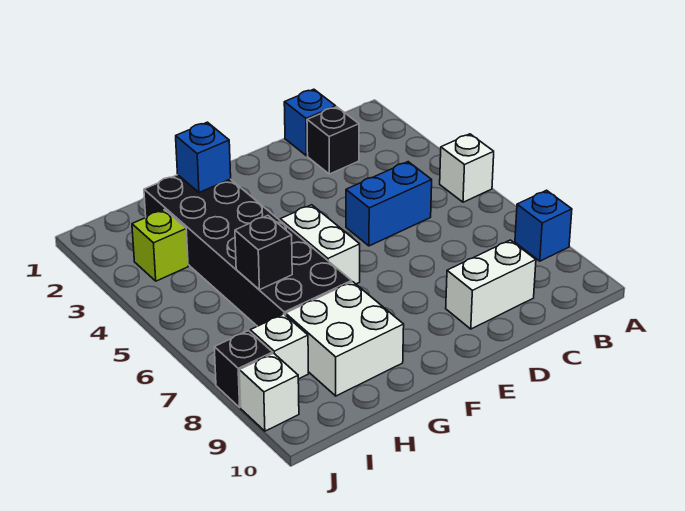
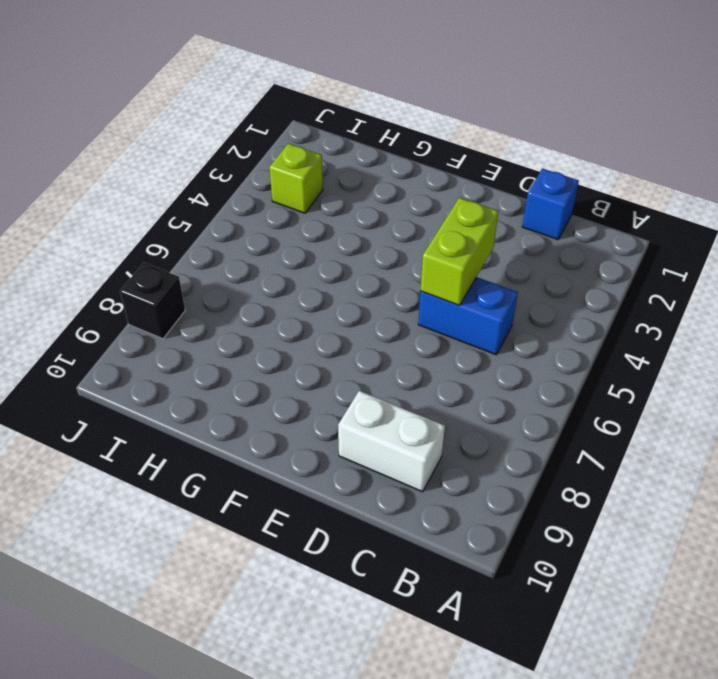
lime brick D4:D5 level 2 -> none
none -> white brick A5 level 1
none -> blue brick A8 level 1
none -> black brick C2 level 1

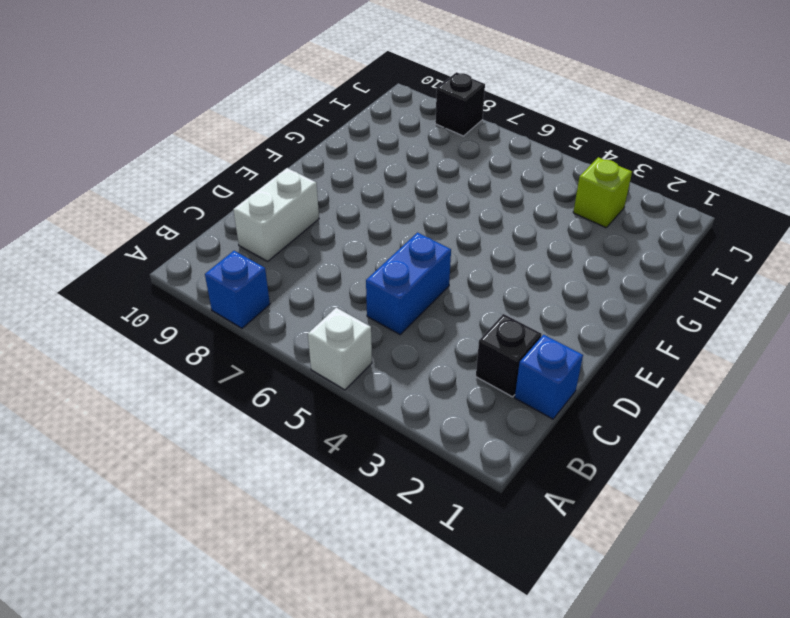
none -> white brick F5:F6 level 1
none -> black brick G2:H7 level 1
none -> white brick G8:H9 level 1

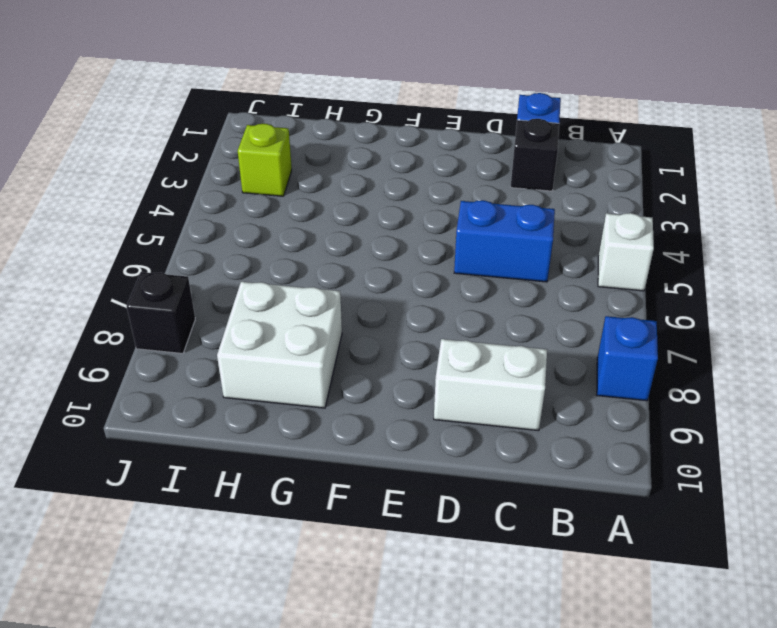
none -> white brick F5:F6 level 1
none -> black brick G2:H7 level 1
none -> white brick I8 level 1

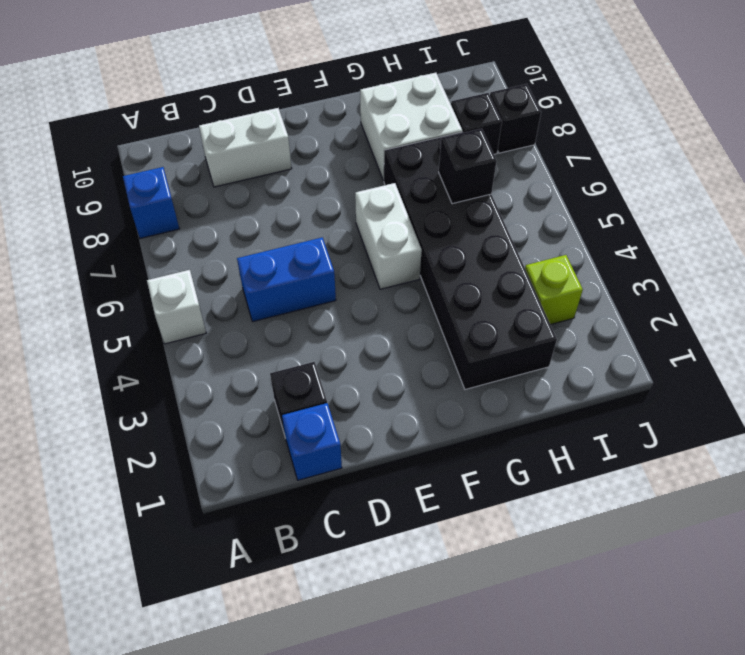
black brick I8 level 1 -> white brick I8 level 1
none -> white brick J9 level 1
none -> blue brick G2 level 2

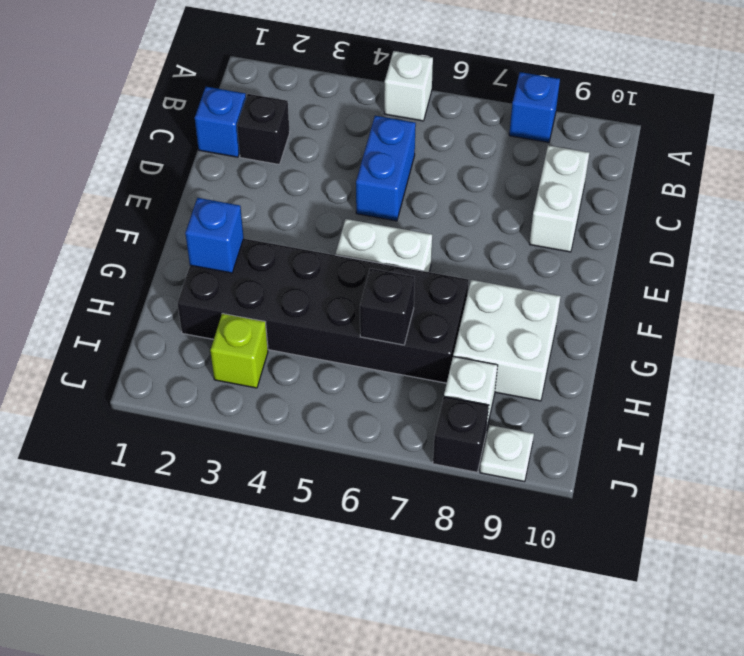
white plate J9 level 1 -> white brick J9 level 1

